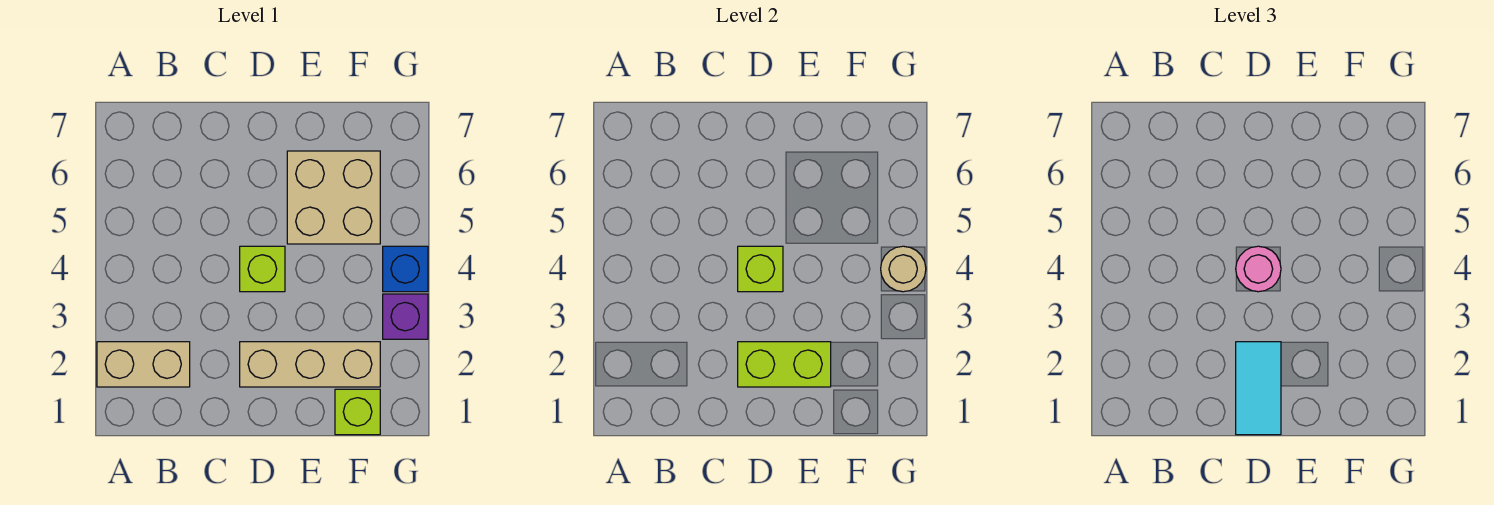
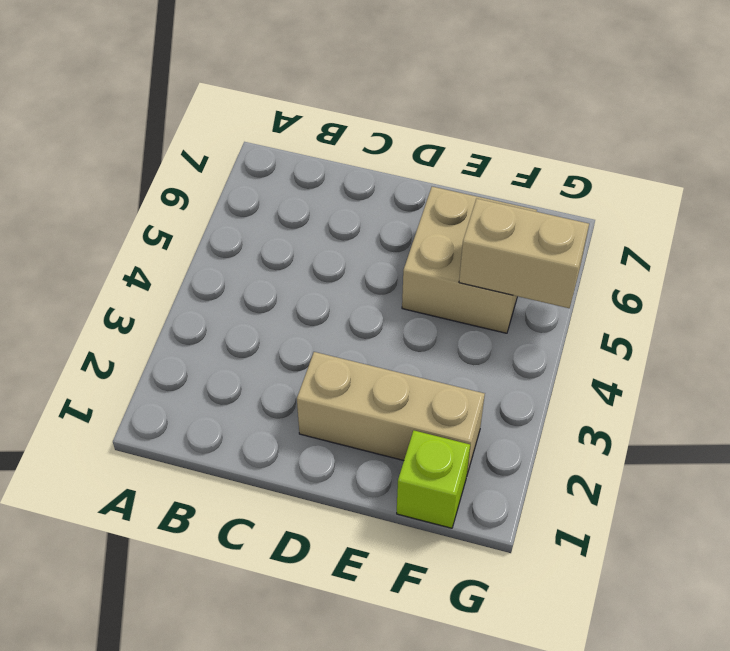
tan brick F5:G5 level 2 -> tan brick A2:B2 level 1
none -> lime brick D4 level 1
none -> purple brick G3 level 1
none -> blue brick G4 level 1

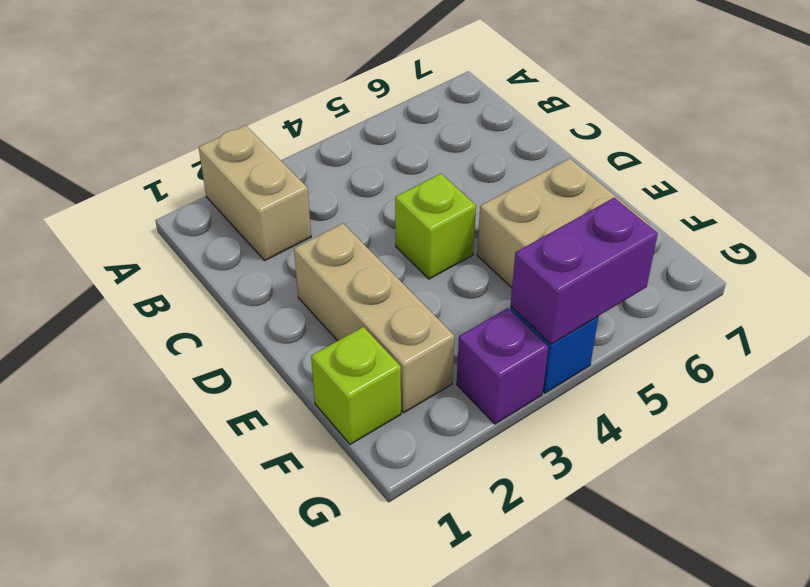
purple brick G4:G5 level 2 -> tan round brick G4 level 2
none -> lime brick D2:E2 level 2
none -> lime brick D4 level 2
none -> cyan tile D1:D2 level 3

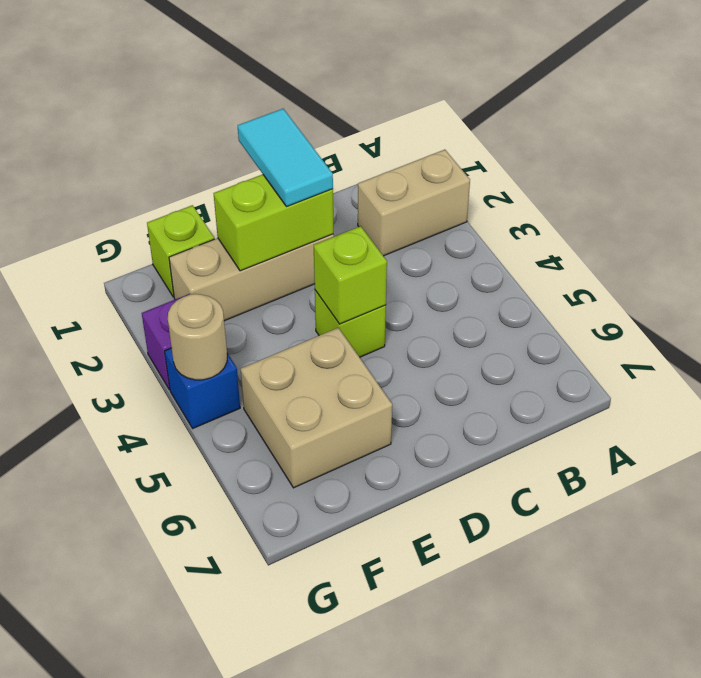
none -> pink round brick D4 level 3

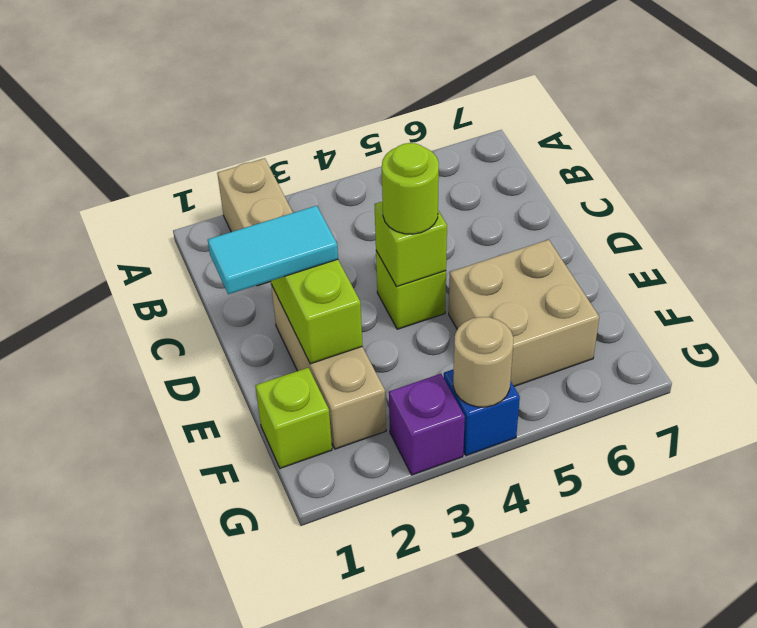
lime round brick D4 level 3 -> pink round brick D4 level 3

